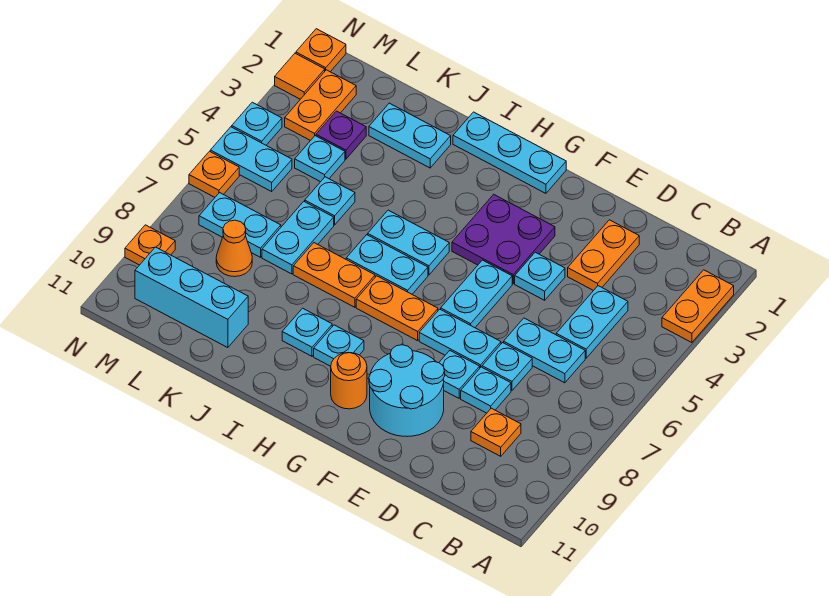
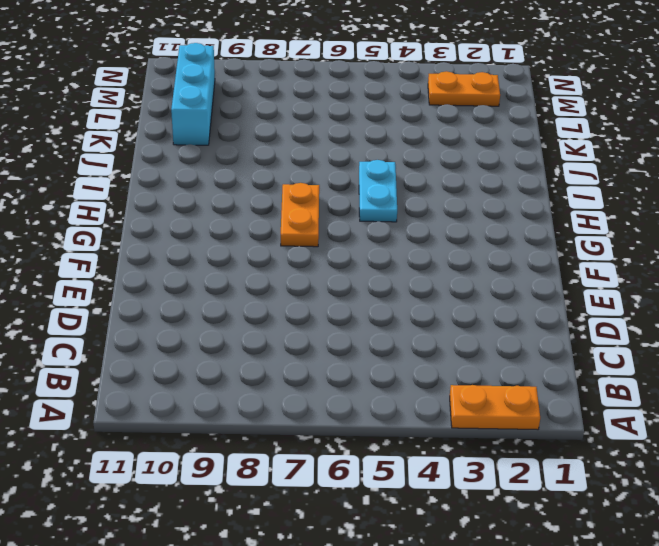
none -> cyan plate C4:C5 level 1
none -> cyan plate C6:D6 level 1
none -> orange plate C9 level 1
none -> orange plate D2:D3 level 1

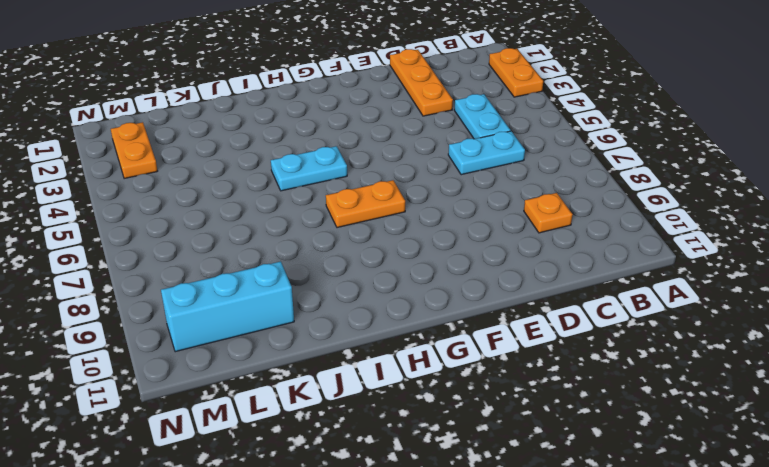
orange plate D1:D3 level 1 -> orange plate D2:D3 level 1
none -> cyan plate D7 level 1
none -> cyan plate D8 level 1
none -> cyan plate E4 level 1
none -> cyan plate E7:F7 level 1

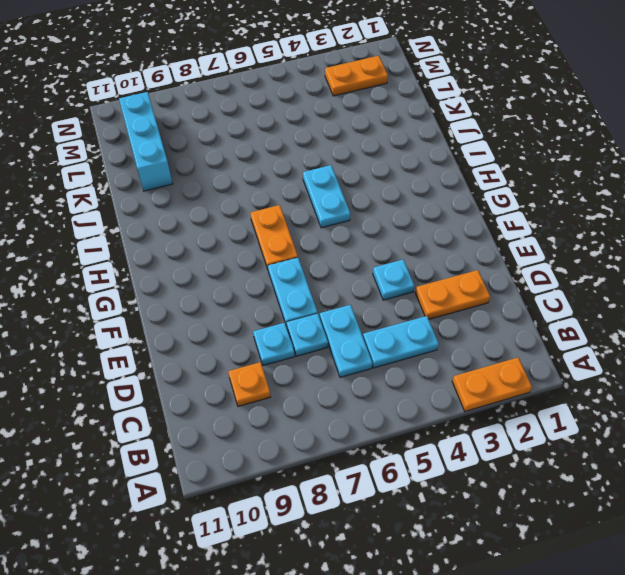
none -> cyan plate E8 level 1
none -> cyan round brick E9:F10 level 1
none -> purple plate F3:G4 level 1
none -> cyan plate F5:F6 level 1

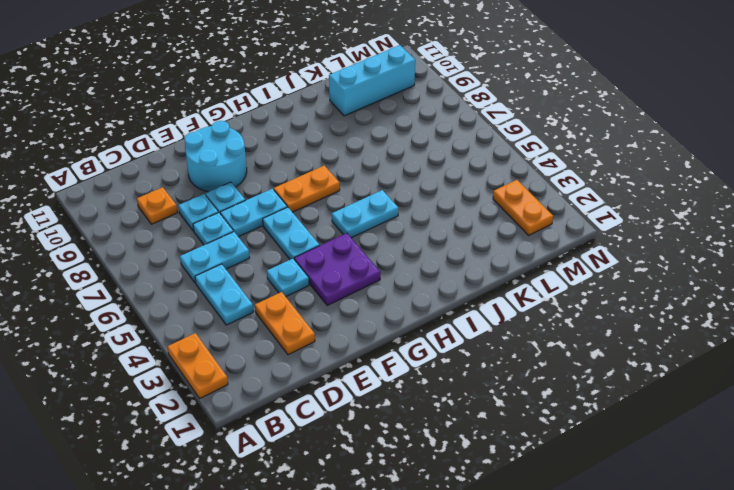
none -> cyan plate G1:I1 level 1
none -> orange round brick G10 level 1
none -> cyan plate H6:I6 level 1
none -> cyan plate H9 level 1

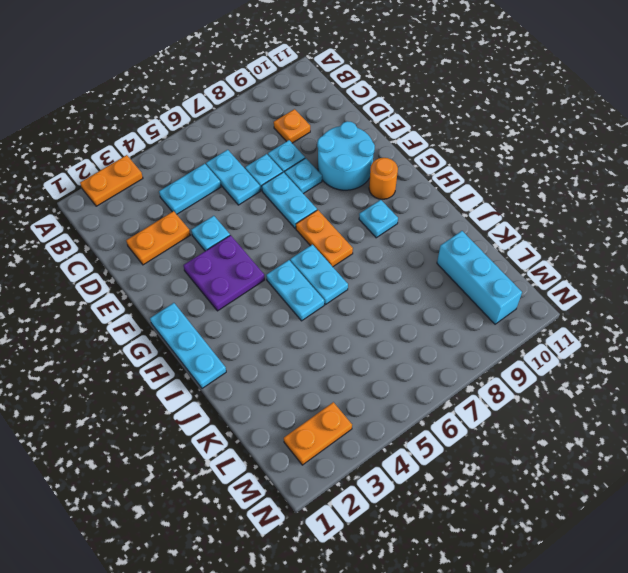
none -> cyan plate F5:F6 level 1
none -> orange plate I7:J7 level 1
none -> cyan plate I9 level 1
none -> cyan plate J2:K2 level 1

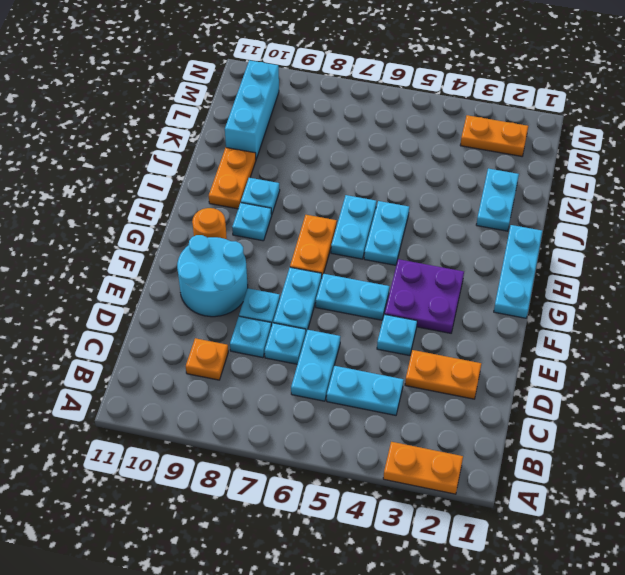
orange plate I10:J10 level 1 -> orange plate I7:J7 level 1
none -> cyan plate K5 level 1
none -> cyan plate K6:K7 level 1
none -> purple plate L3 level 1
none -> cyan plate L4 level 1

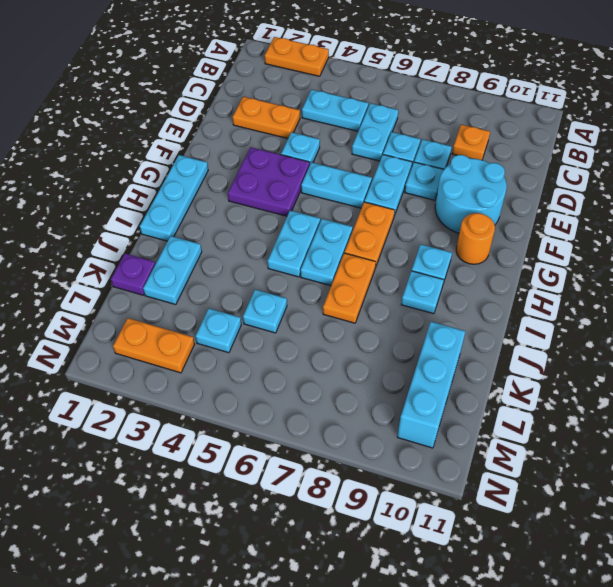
purple plate K1 level 1 -> purple plate L3 level 1
none -> cyan plate K6:K7 level 1
none -> cyan plate L7:M7 level 1
none -> orange cone L8 level 1
none -> cyan plate M5:N5 level 1

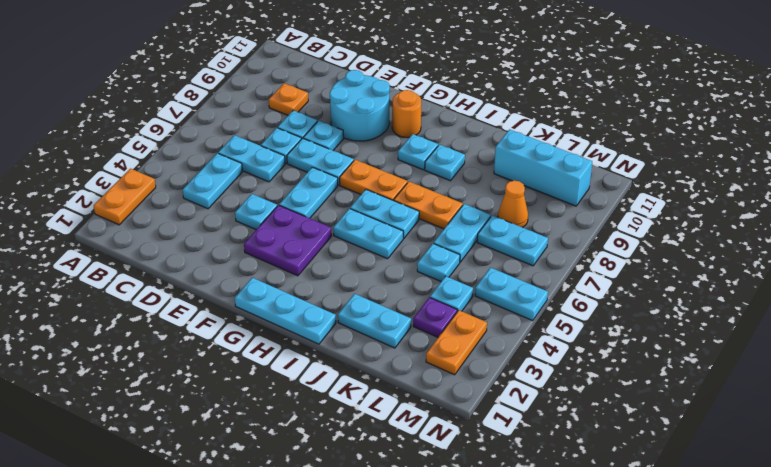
none -> orange plate D2:D3 level 1
none -> orange plate N1 level 1
none -> orange tile N2 level 1
none -> cyan plate N4 level 1

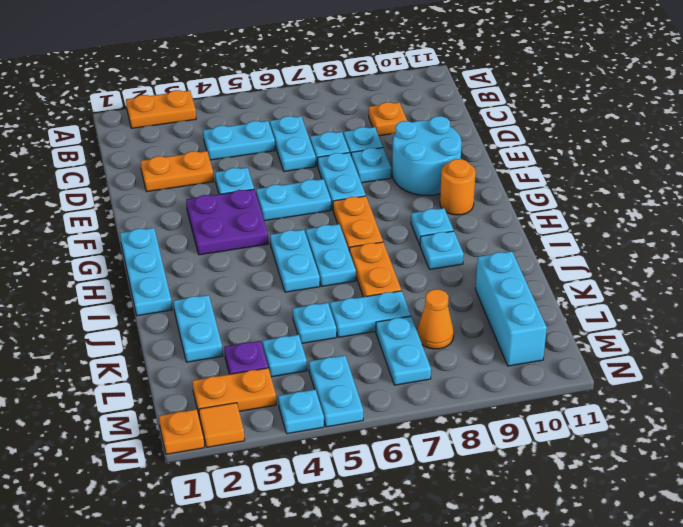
none -> orange plate N6 level 1
none -> orange plate N9 level 1

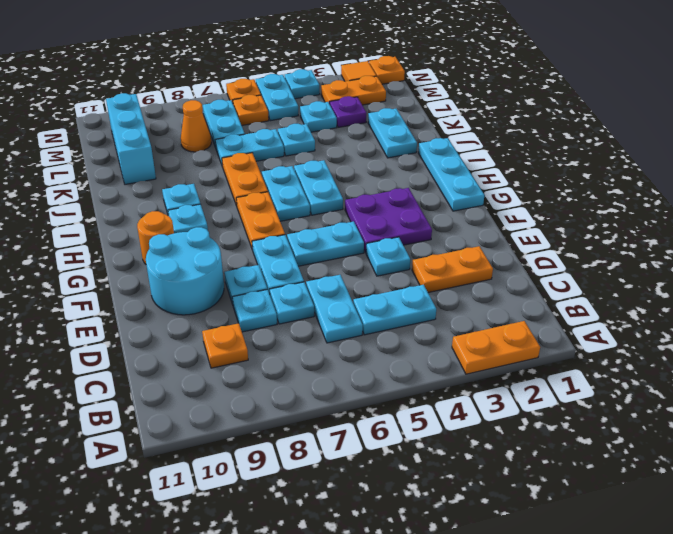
orange plate M6 level 1 -> orange plate N9 level 1

